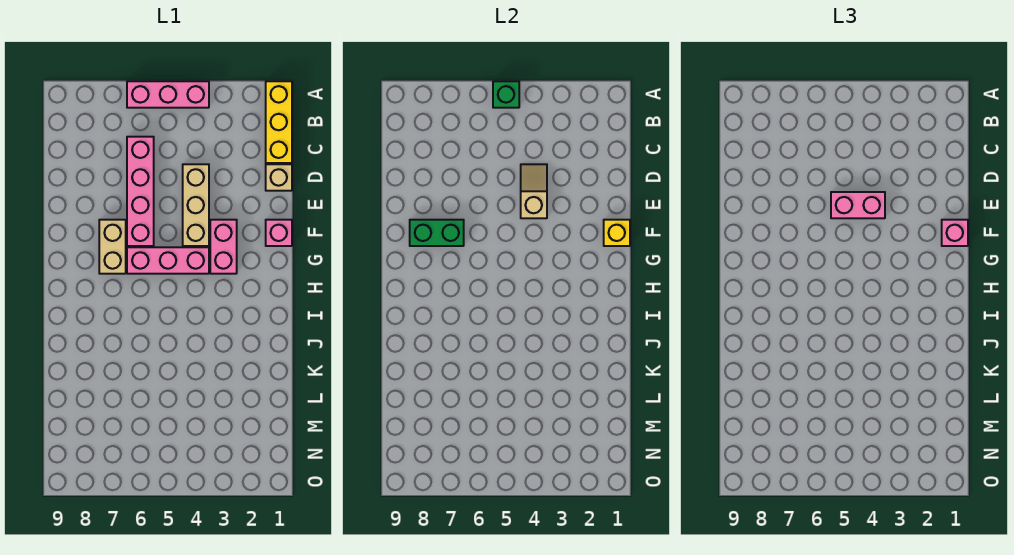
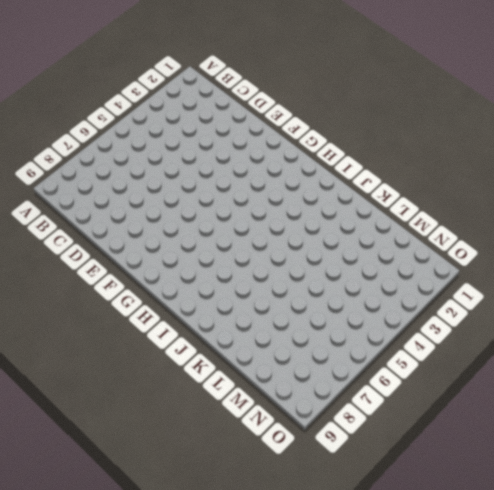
none -> yellow brick A1:C1 level 1
none -> pink brick A4:A6 level 1
none -> pink brick C6:F6 level 1

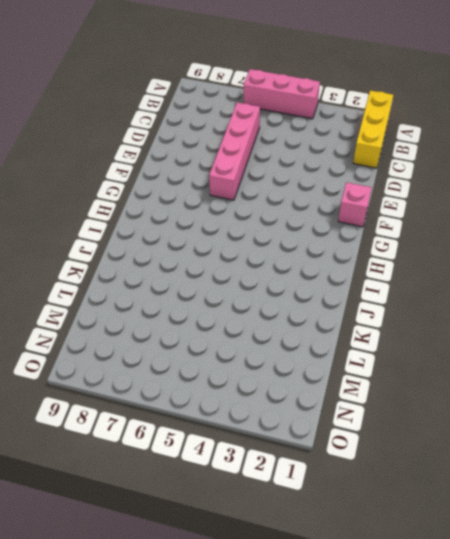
none -> tan brick D1 level 1
none -> tan brick D4:F4 level 1
none -> pink brick F3:G3 level 1

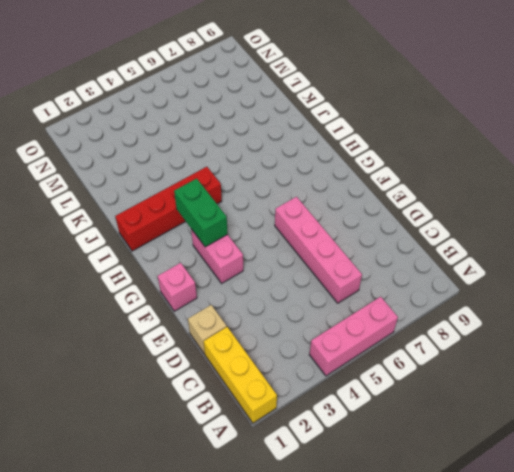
green brick G3:H3 level 2 -> green brick F7:F8 level 2
red brick I1:I4 level 1 -> none
none -> tan brick D4:F4 level 1
none -> tan brick F7:G7 level 1
none -> pink brick G4:G6 level 1

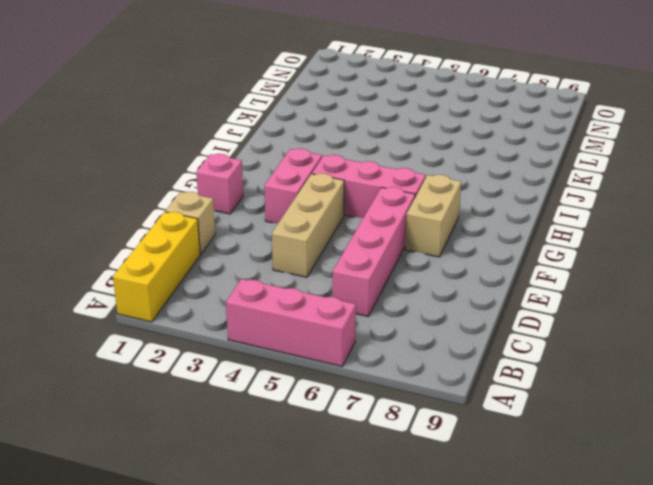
none -> green brick A5 level 2
none -> tan slope D4:E4 level 2 top E
none -> yellow brick F1 level 2

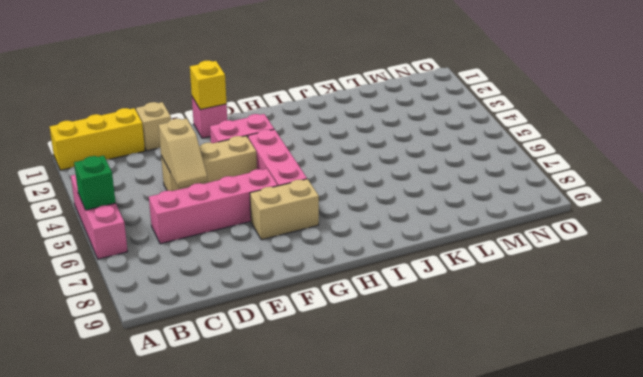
tan slope D4:D5 level 2 top 4 -> tan slope D4:E4 level 2 top E
none -> green brick F7:F8 level 2
none -> pink brick E4:E5 level 3
none -> pink brick F1 level 3

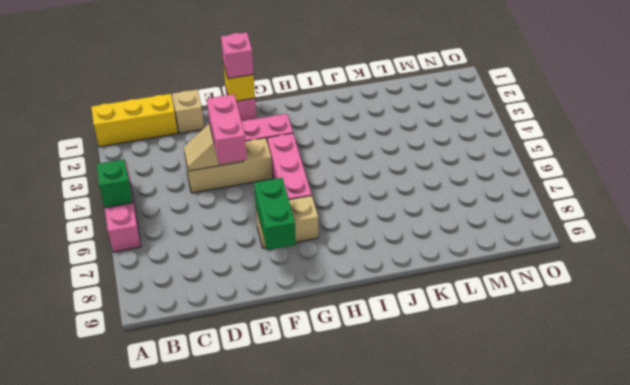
none -> pink brick C6:F6 level 1

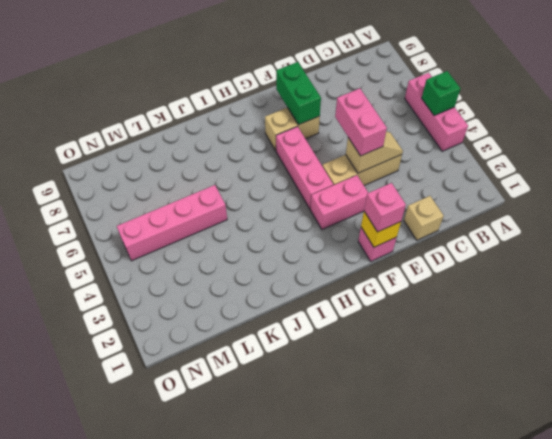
pink brick K5:N5 level 1 -> pink brick C6:F6 level 1
none -> yellow brick A1:C1 level 1

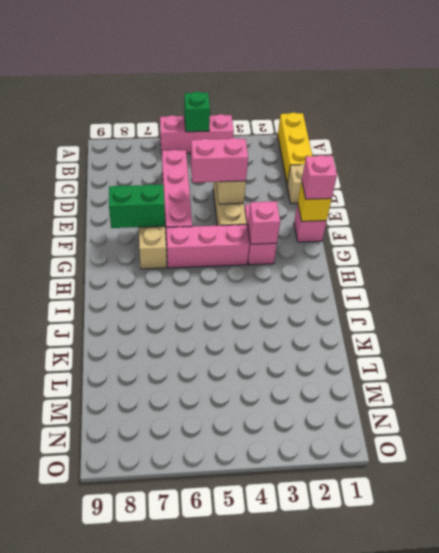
pink brick G3 level 2 -> none

